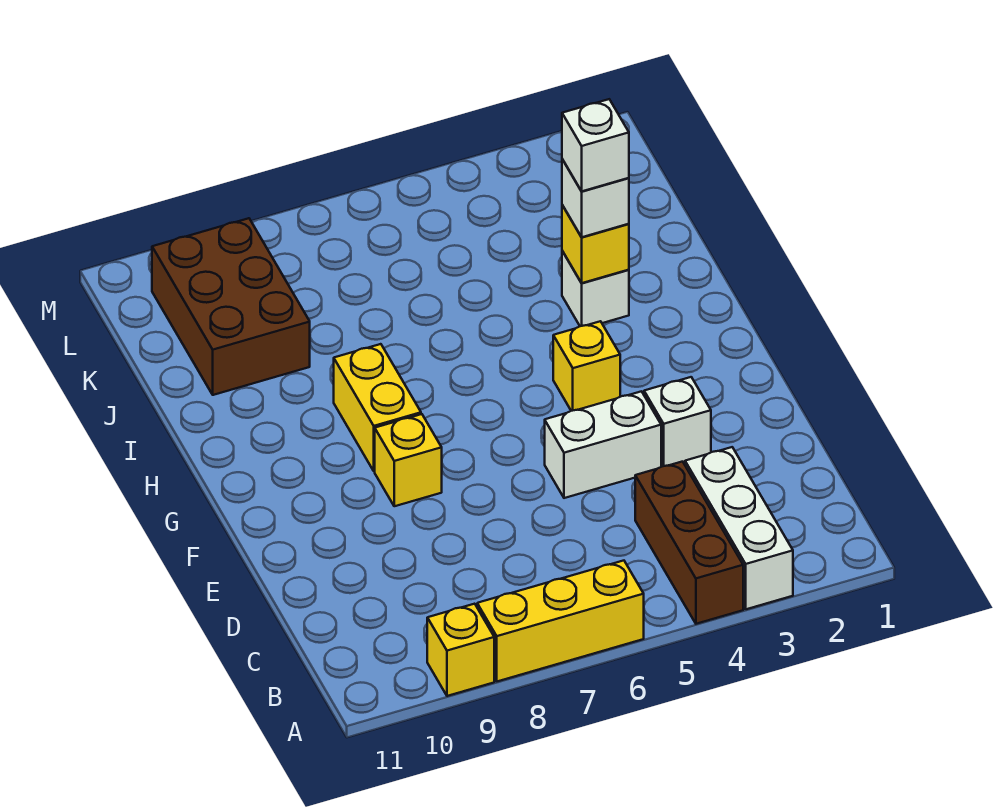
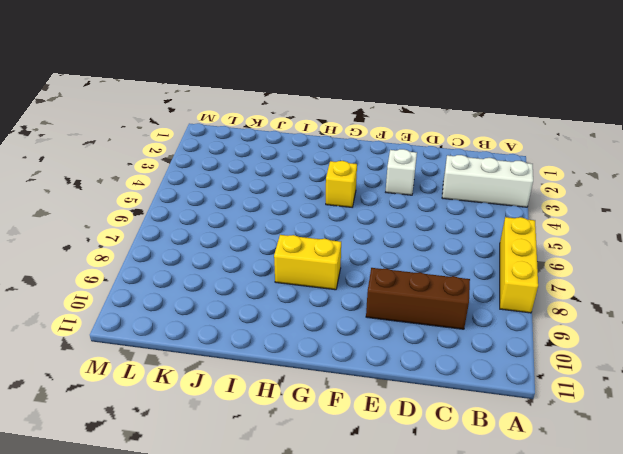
brown brick C9:E9 level 1 -> brown brick A4:C4 level 1
none -> yellow brick A9 level 1
none -> white brick E4:E5 level 1
none -> yellow brick F8 level 1

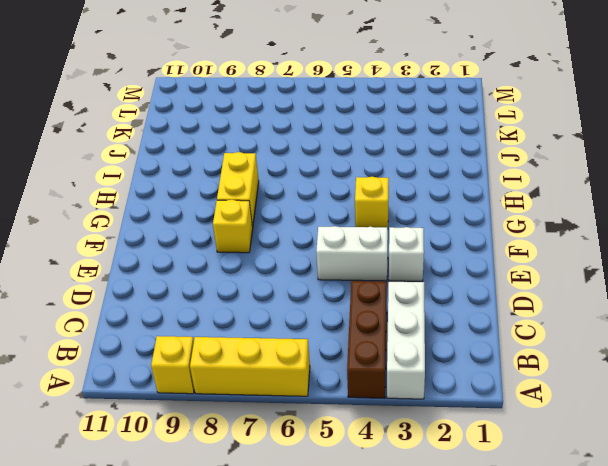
none -> white brick I3 level 1
none -> brown brick J9:L10 level 1
none -> yellow brick I3 level 2

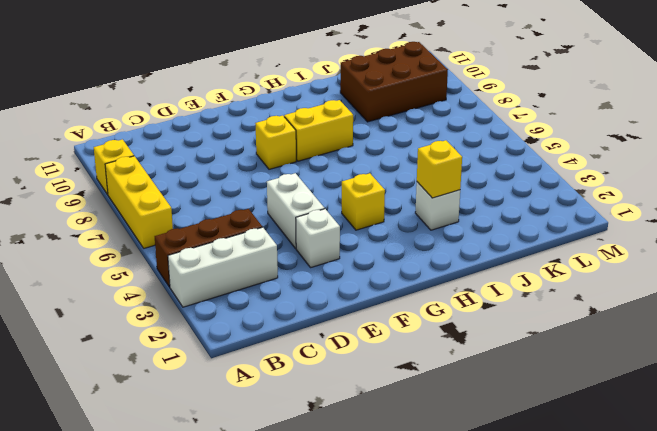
none -> white brick I3 level 3
none -> white brick I3 level 4

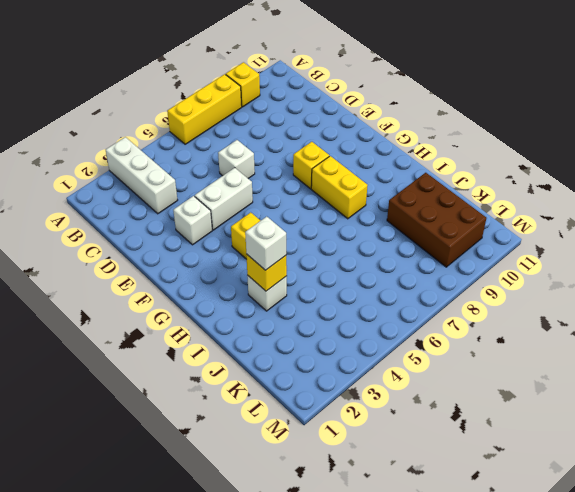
white brick D6 level 1 -> white brick I3 level 4
none -> brown brick A4:C4 level 1

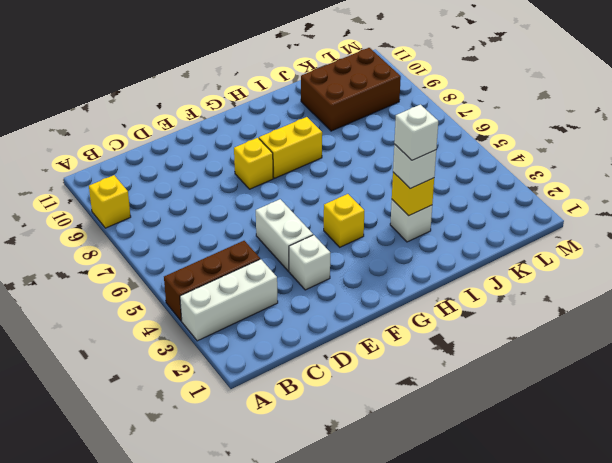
none -> yellow brick A6:A8 level 1

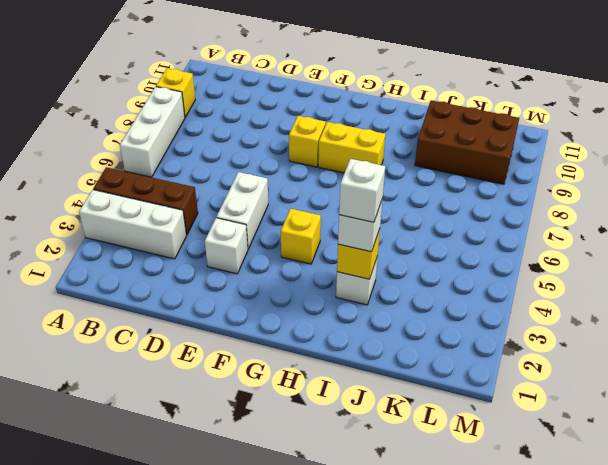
white brick A6:A8 level 1 -> yellow brick A6:A8 level 1

